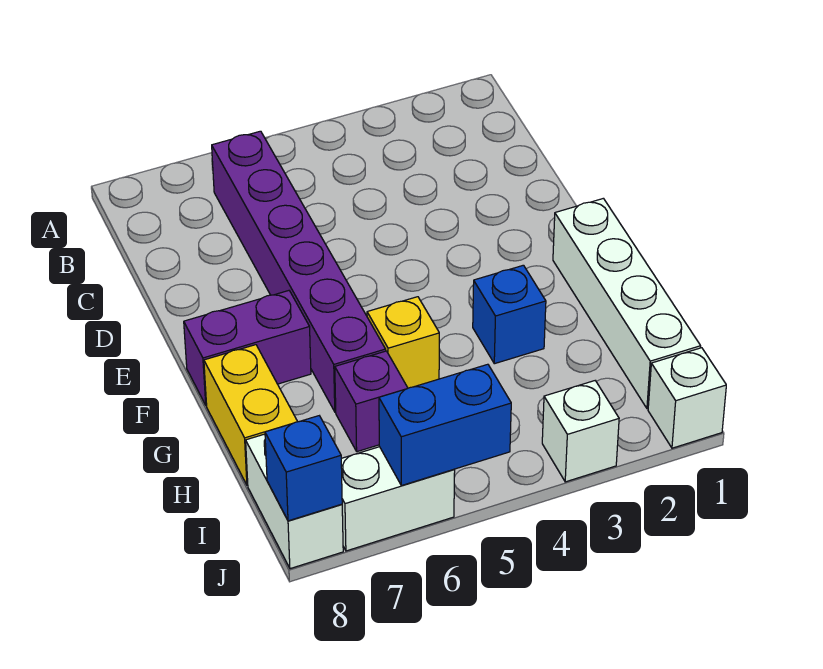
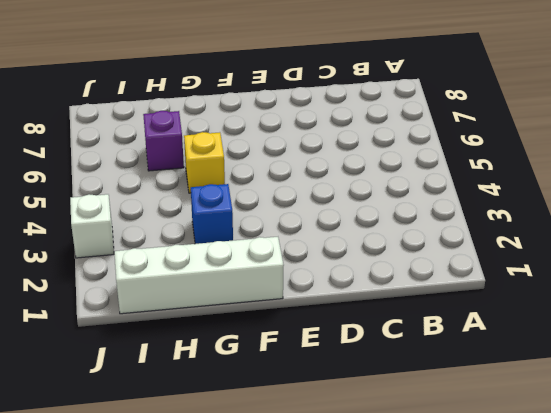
none -> purple brick B6:G6 level 1
none -> purple brick F7:F8 level 1
none -> yellow brick G8:H8 level 1

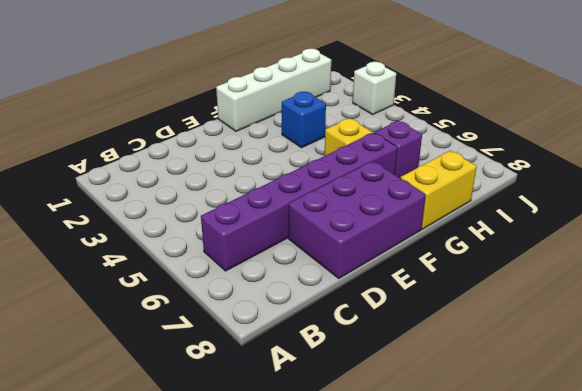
purple brick D7:F8 level 1 -> purple brick F7:F8 level 1
none -> white brick I8:J8 level 1
none -> white brick J1 level 1
none -> white brick J6:J7 level 1

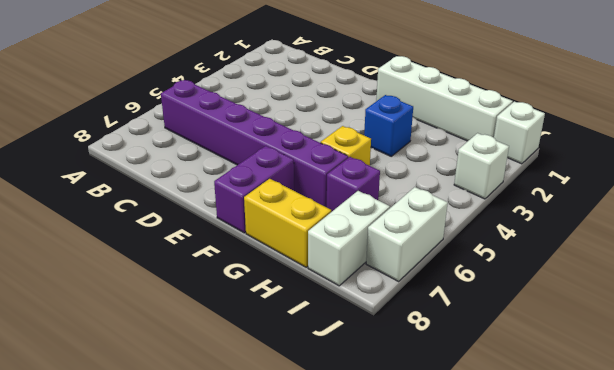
white brick I7:I8 level 1 -> white brick I8:J8 level 1
none -> blue brick J5:J6 level 2
none -> blue brick J8 level 2

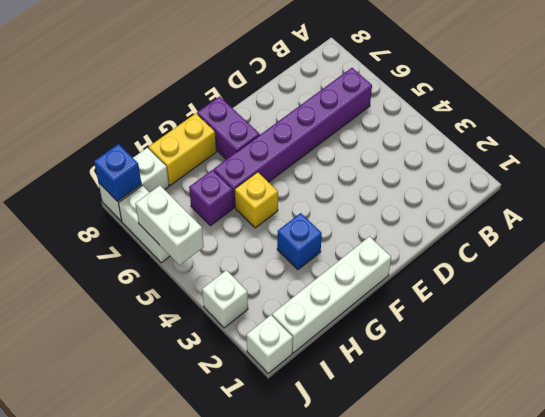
white brick J5:J6 level 2 -> blue brick J5:J6 level 2

